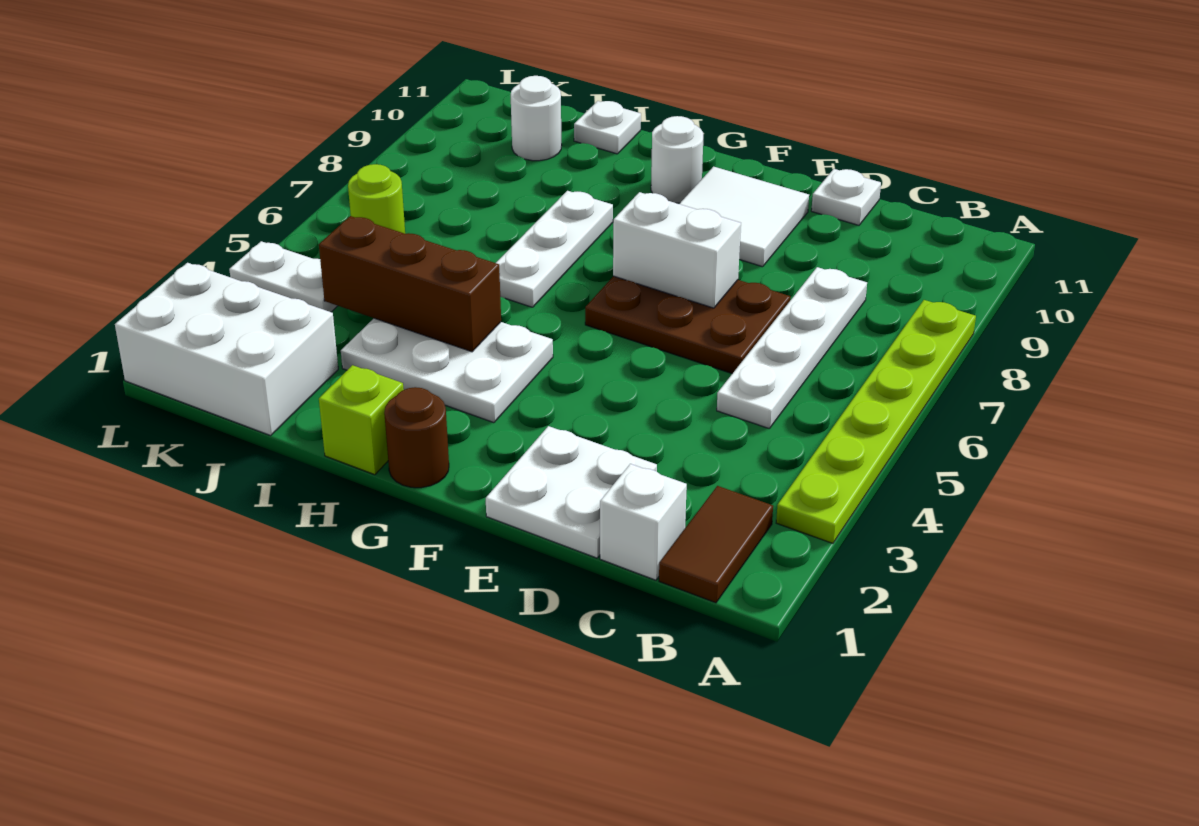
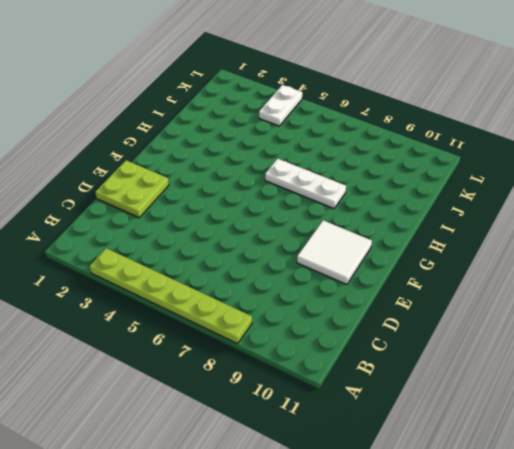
lime plate D1:E2 level 1 -> white plate D1:E2 level 1
none -> brown tile B1:B2 level 1
none -> white brick C1 level 1
none -> white plate C5:C8 level 1

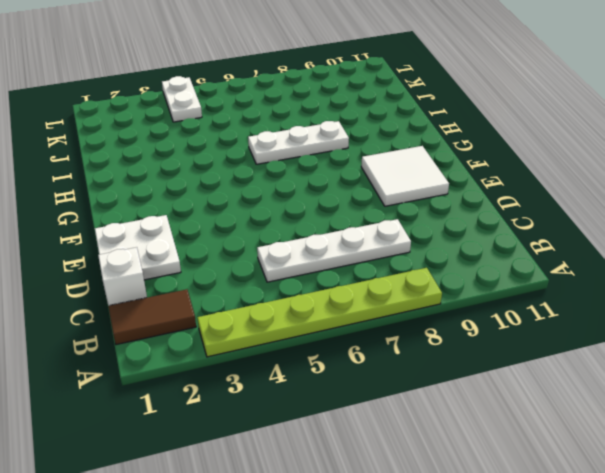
none -> brown plate D6:F7 level 1
none -> white plate D11 level 1
none -> brown round brick G1 level 1

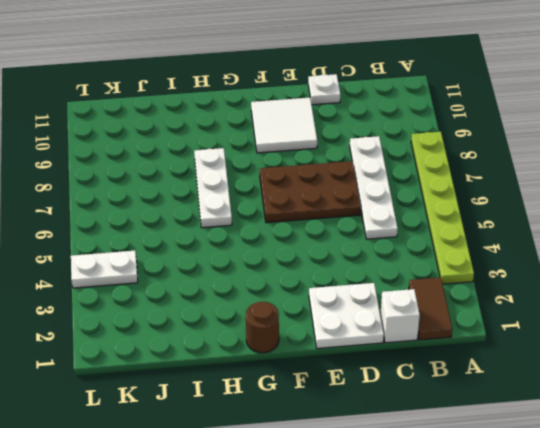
none -> white plate G3:I4 level 1
none -> white round brick G10 level 1
none -> lime brick H1 level 1

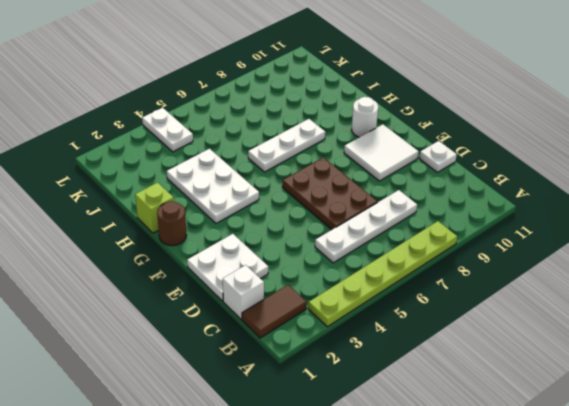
none -> white plate I11 level 1
none -> white brick J1:L2 level 1
none -> white round brick J10 level 1

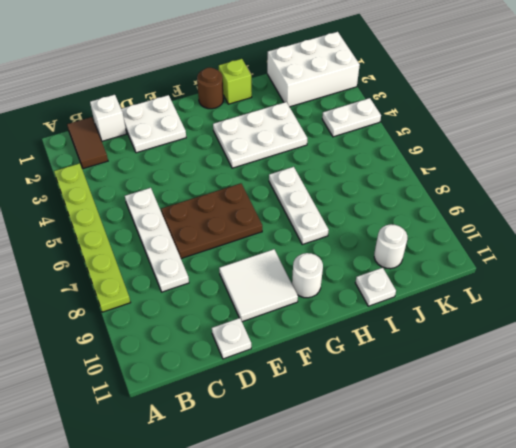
none -> lime round brick K6 level 1
none -> white brick E7:F7 level 2
none -> brown brick H4:J4 level 2

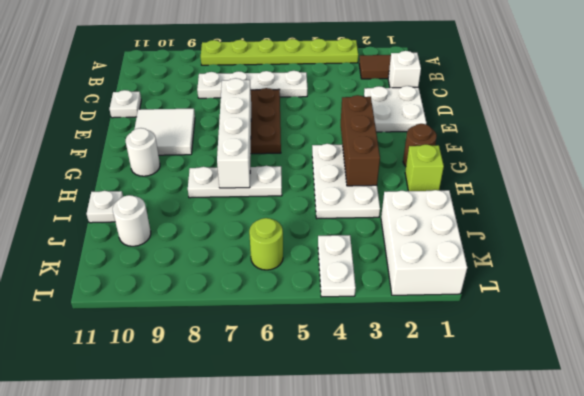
white brick E7:H7 level 2 -> white brick E7:F7 level 2
brown brick F3:H3 level 2 -> brown brick H4:J4 level 2

